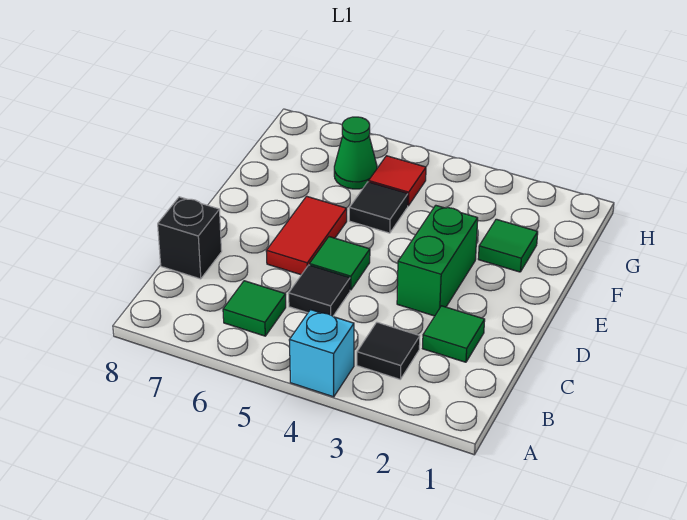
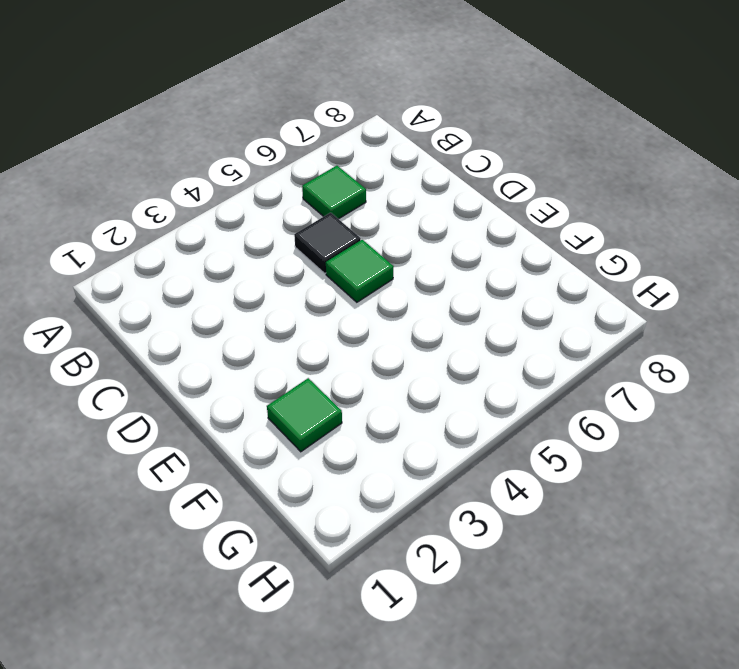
none -> cyan brick A4 level 1
none -> black tile B3 level 1
none -> green tile C2 level 1

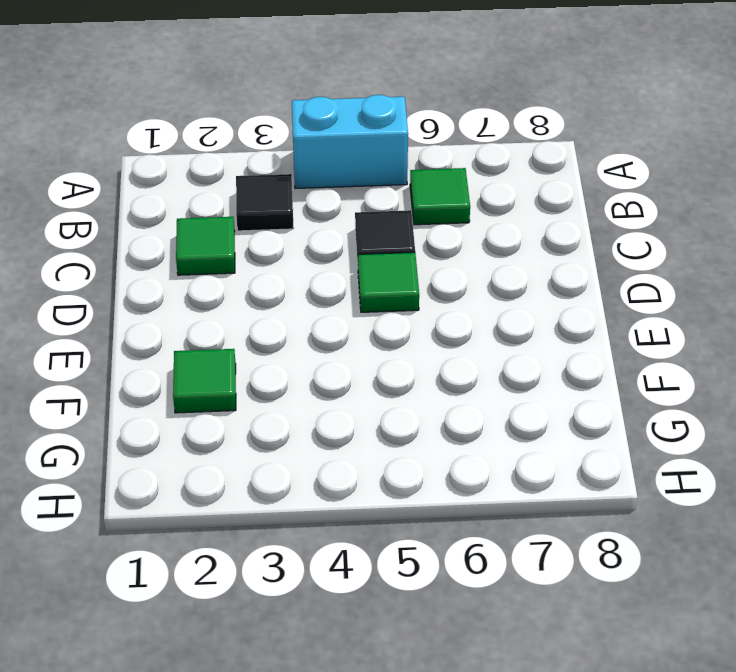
cyan brick A4:A5 level 1 -> cyan brick A4 level 1
none -> black brick C8 level 1
none -> green brick D3:E3 level 1
none -> red tile D6:E6 level 1

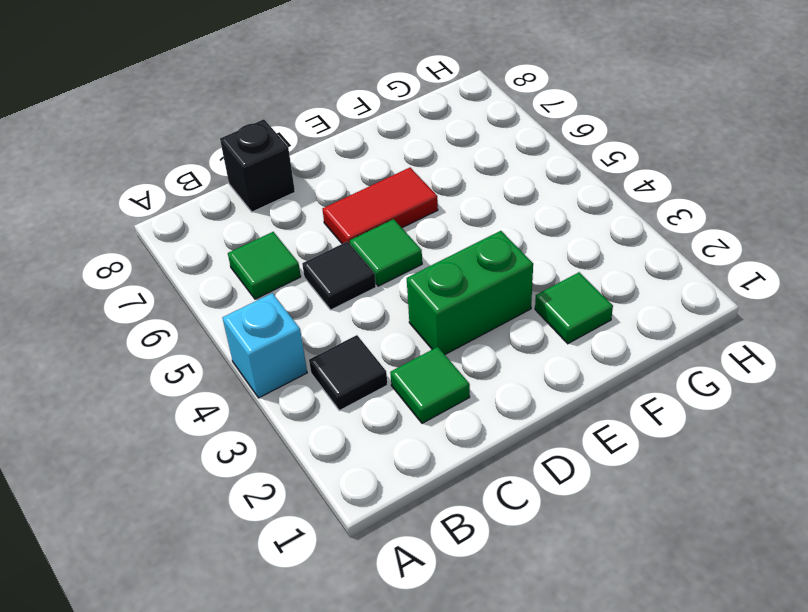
none -> black tile F5 level 1
none -> red tile G5 level 1
none -> green cone G6 level 1

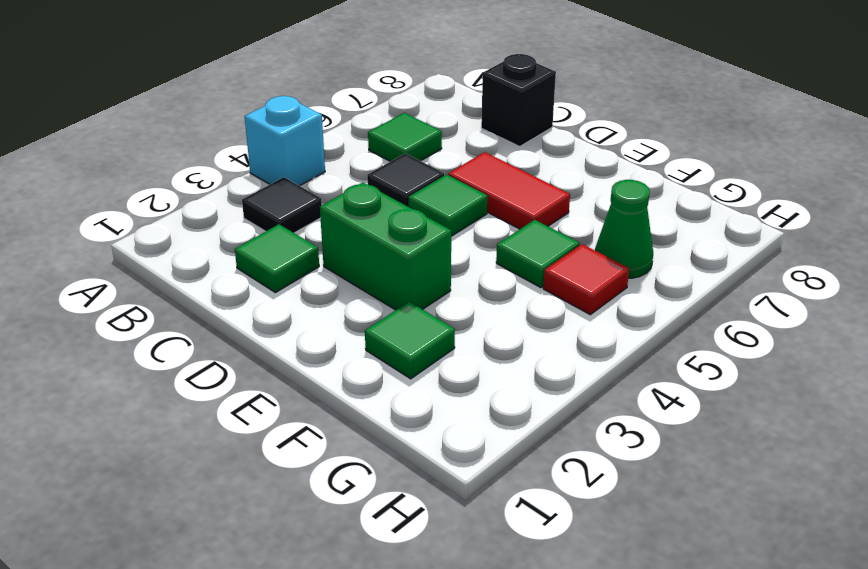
green tile F5 level 1 -> black tile F5 level 1

